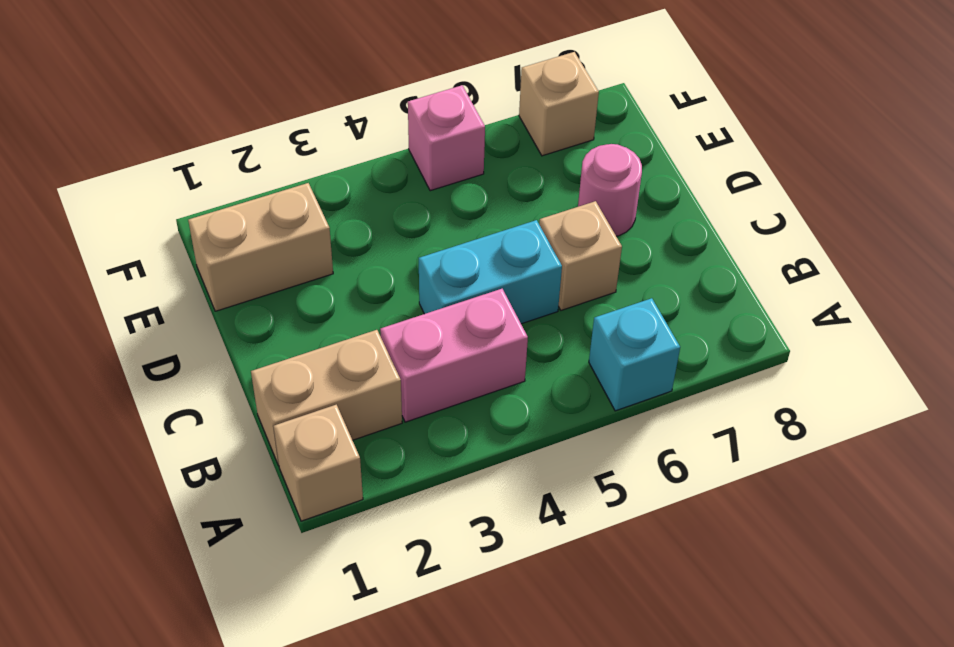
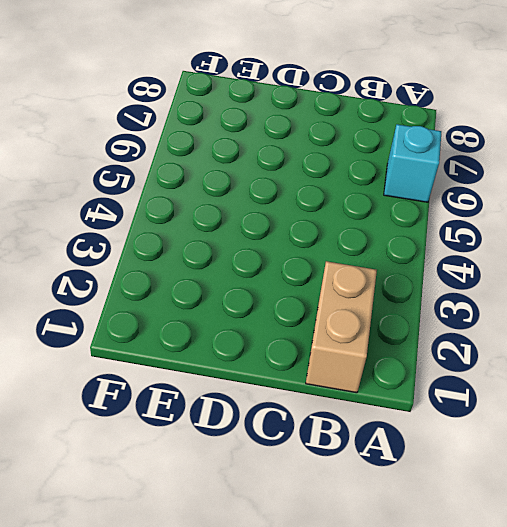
none -> tan brick A1 level 1
none -> pink brick B3:B4 level 1

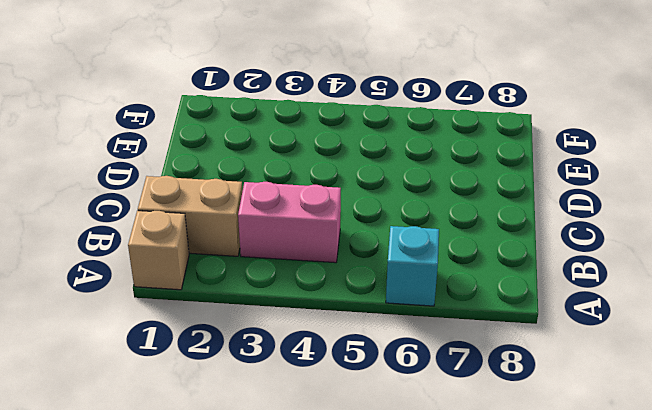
none -> cyan brick C4:C5 level 1
none -> tan brick C6 level 1

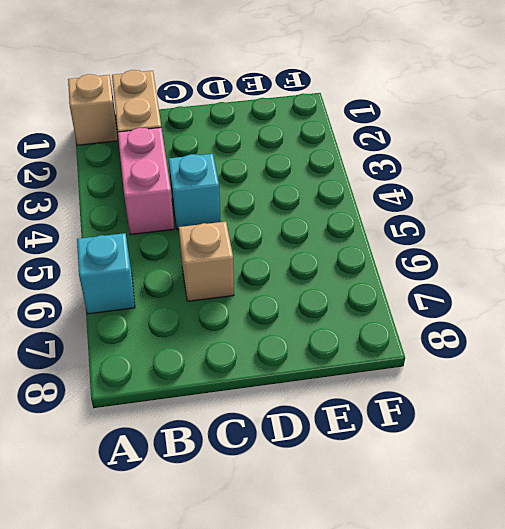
cyan brick C4 level 1 -> cyan brick C4:C5 level 1
none -> pink round brick D7 level 1
none -> tan brick E1:E2 level 1

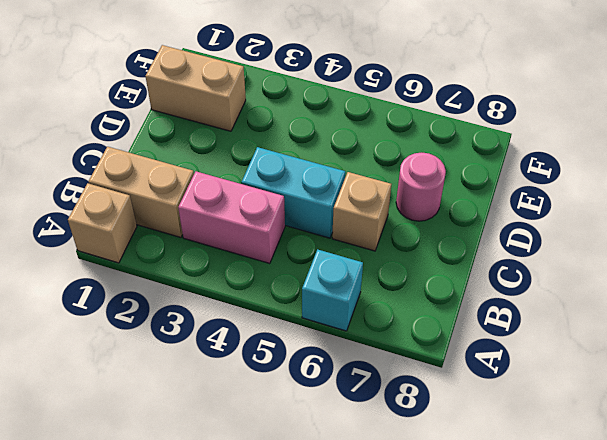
none -> pink brick F5 level 1
none -> tan brick F7 level 1

